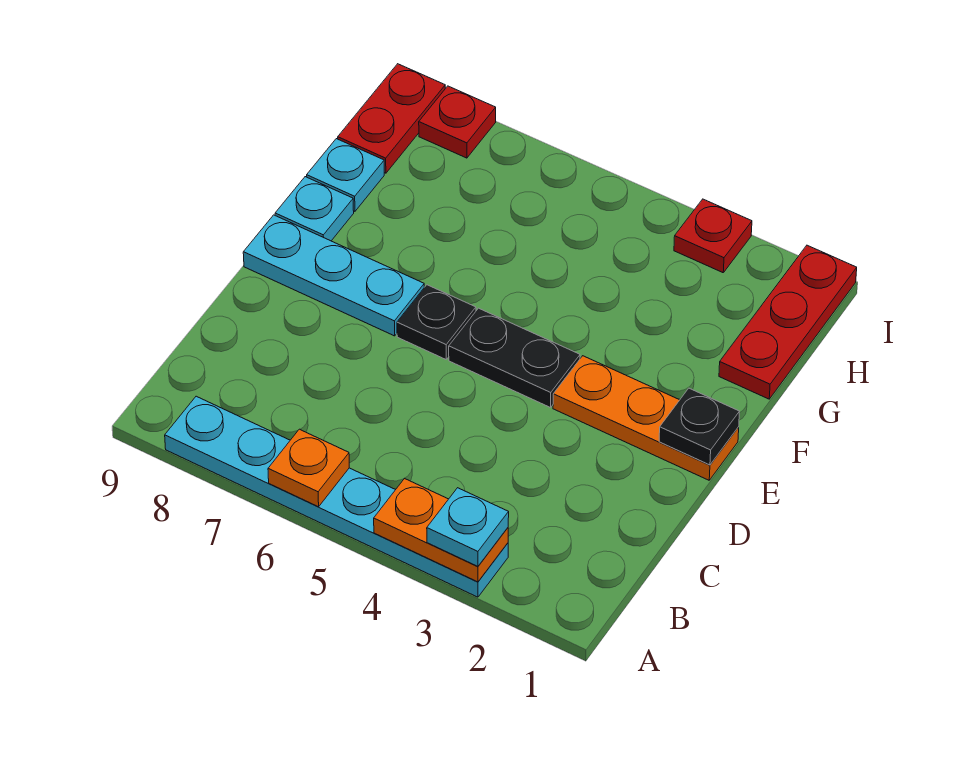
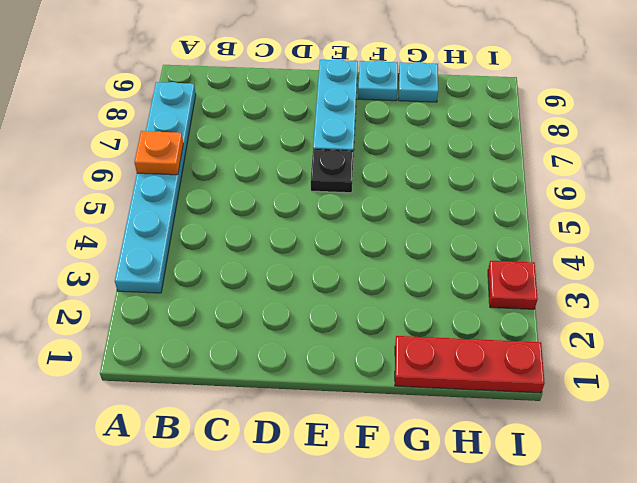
none -> orange plate E1:E3 level 1
none -> black plate E4:E5 level 1
none -> red plate H9:I9 level 1

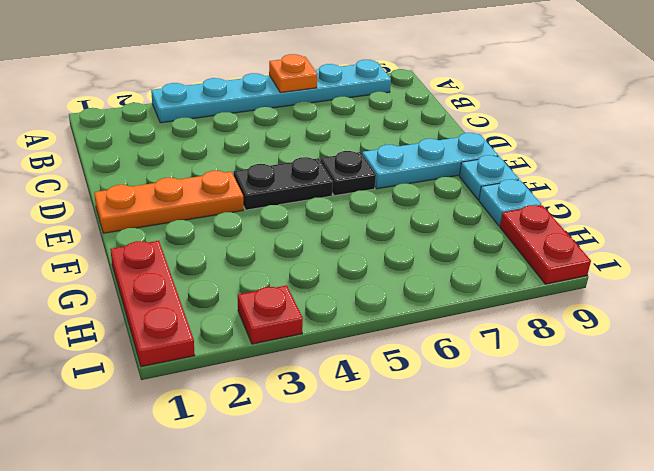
none -> red plate I8 level 1
none -> orange plate A3:A4 level 2
none -> black plate E1 level 2

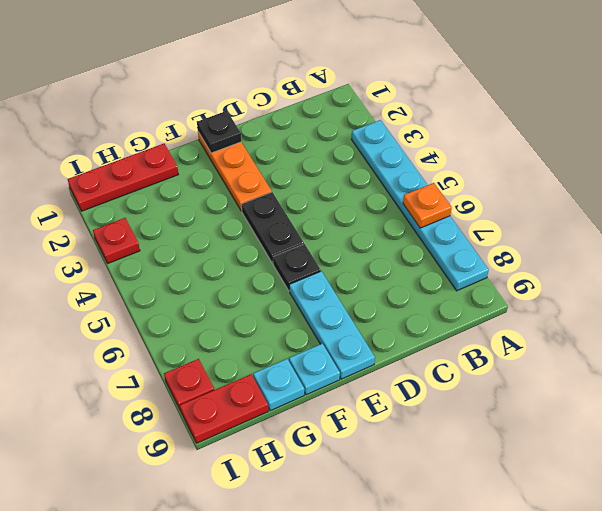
none -> orange plate A3:A4 level 2
none -> cyan plate A3 level 3

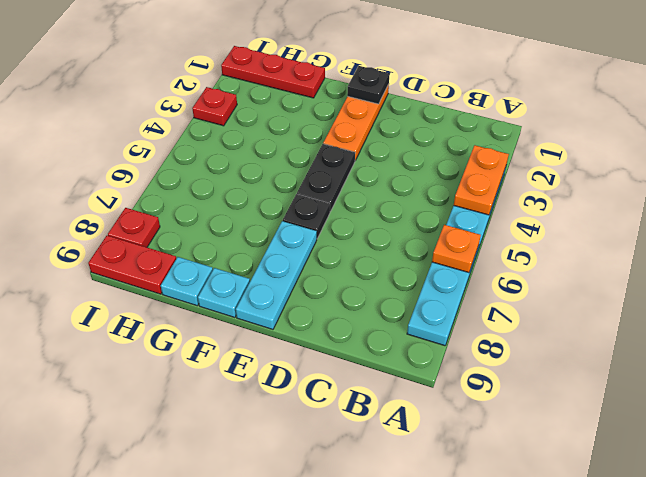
none -> cyan plate A3 level 3

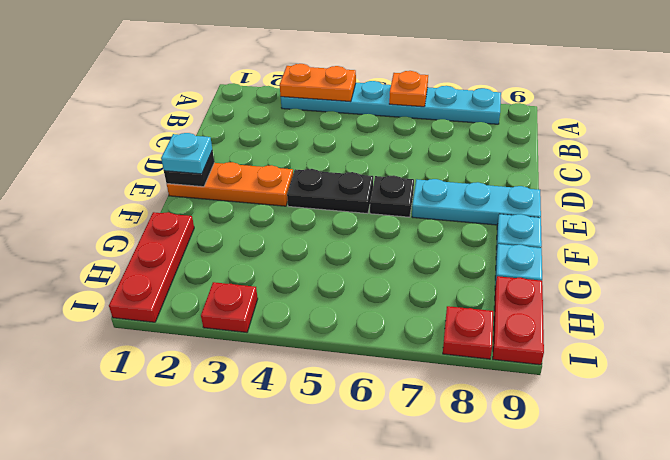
cyan plate E1 level 3 -> cyan plate A3 level 3

